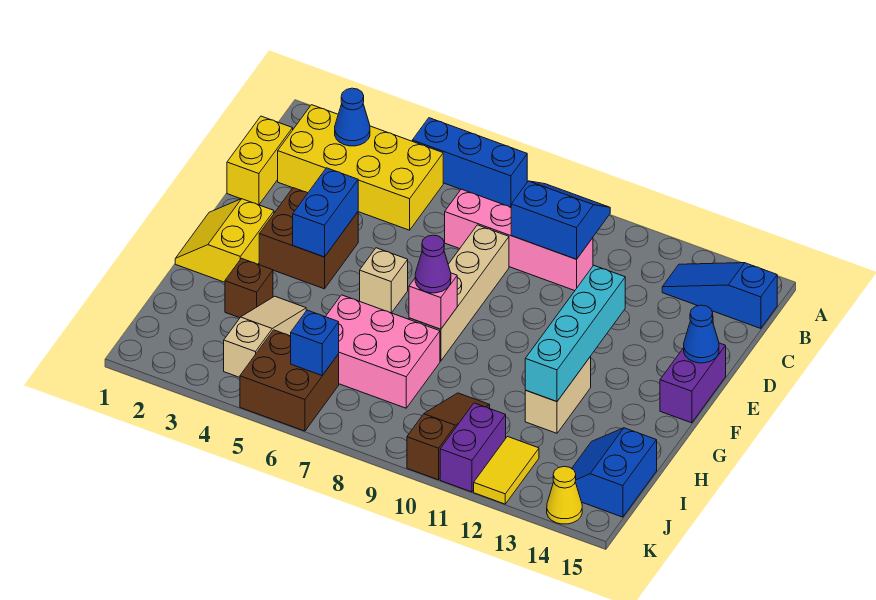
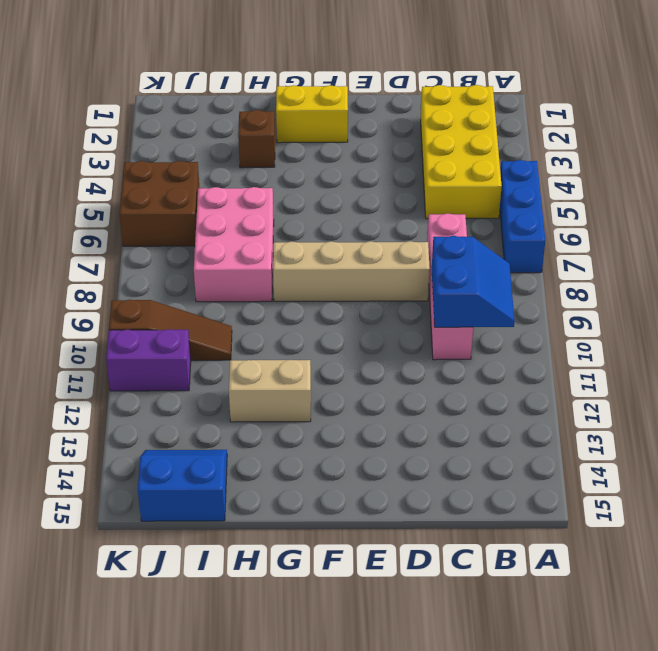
none -> blue slope B13:B15 level 1 top 15
none -> yellow brick C1:D1 level 1
none -> brown brick E3:F4 level 1

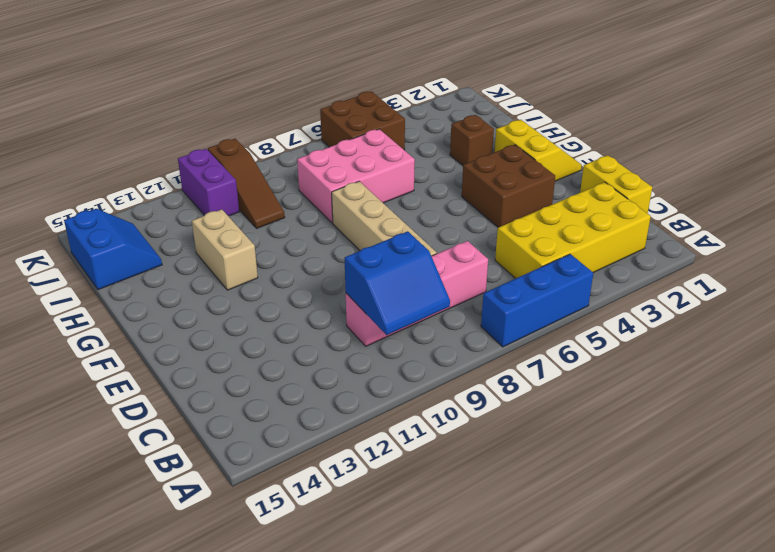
none -> blue slope B13:B15 level 1 top 15
none -> purple brick E15:F15 level 1
none -> tan brick F6 level 1

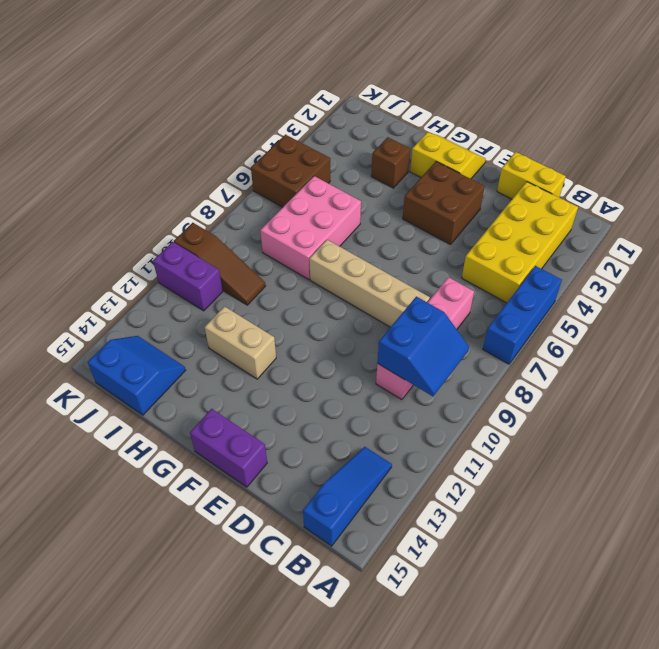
none -> tan brick F6 level 1
none -> tan slope H4:J4 level 1 top J
none -> yellow tile J12:K12 level 1

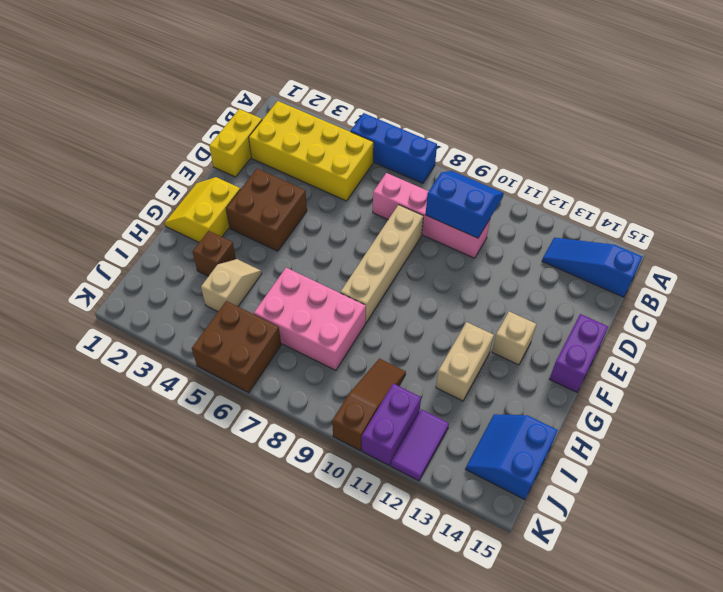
tan brick F13 level 1 -> tan brick F6 level 1
tan slope H4:I4 level 1 top I -> tan slope H4:J4 level 1 top J
purple tile J12:K12 level 1 -> yellow tile J12:K12 level 1
none -> yellow cone K14 level 1
none -> blue cone B3 level 2
none -> blue brick E4:F4 level 2

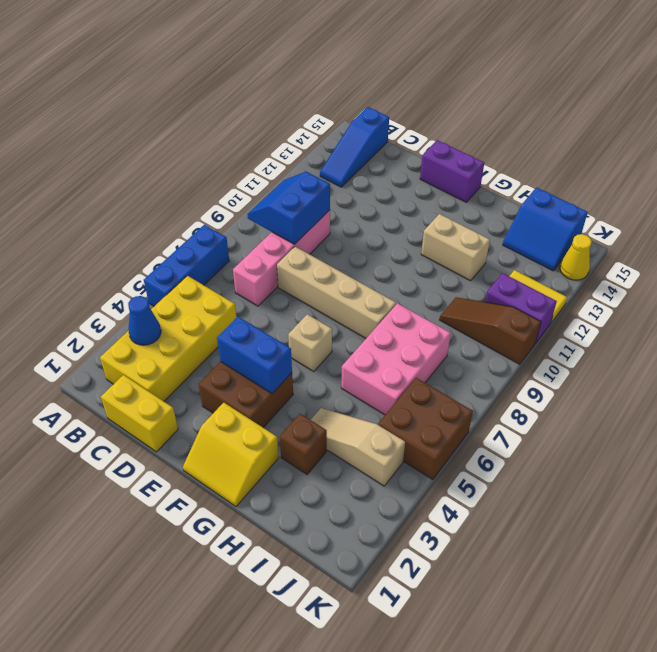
none -> cyan brick E12:H12 level 2
none -> blue cone E15 level 2
none -> pink brick G8 level 2

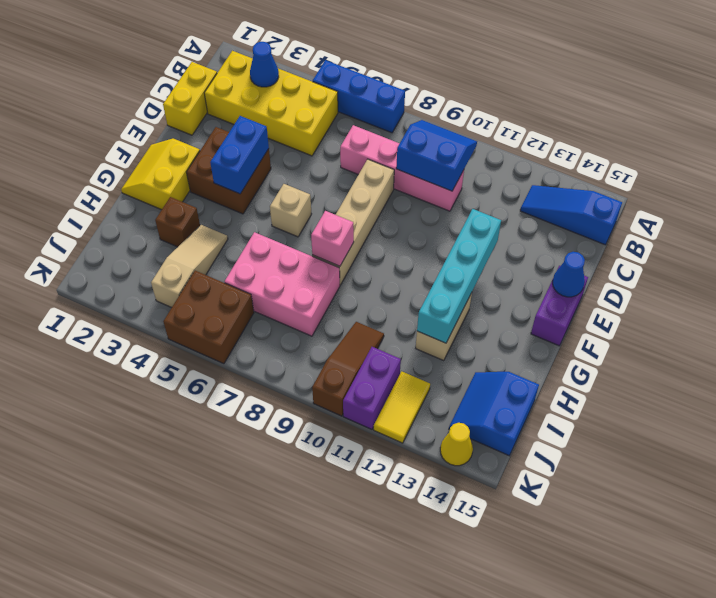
none -> blue brick J6 level 2
none -> purple cone G8 level 3

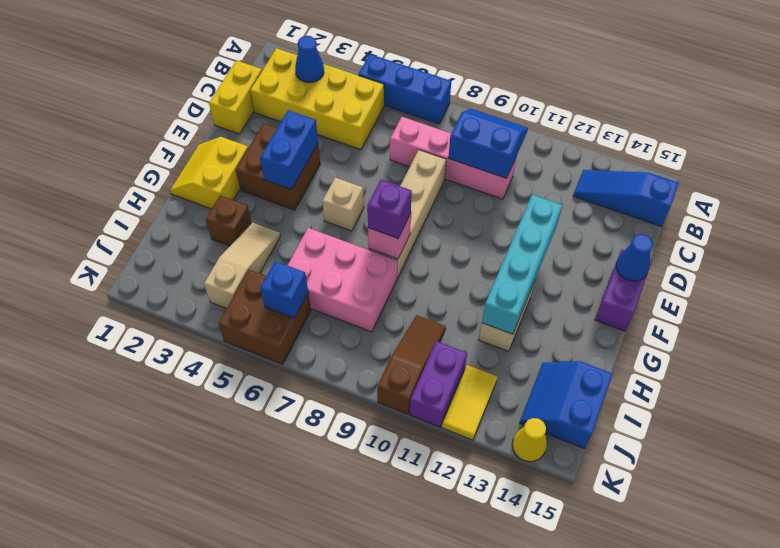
purple brick G8 level 3 -> purple cone G8 level 3

